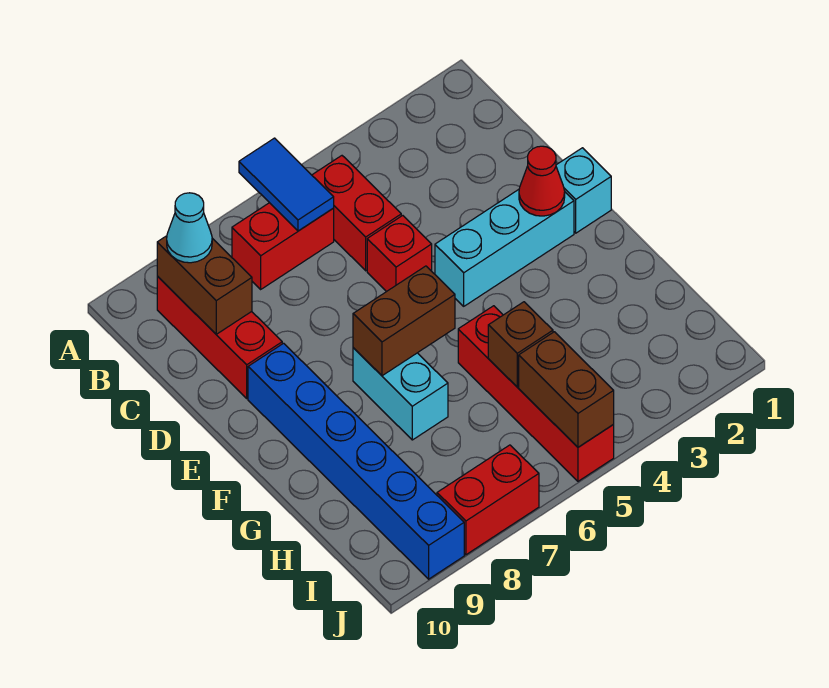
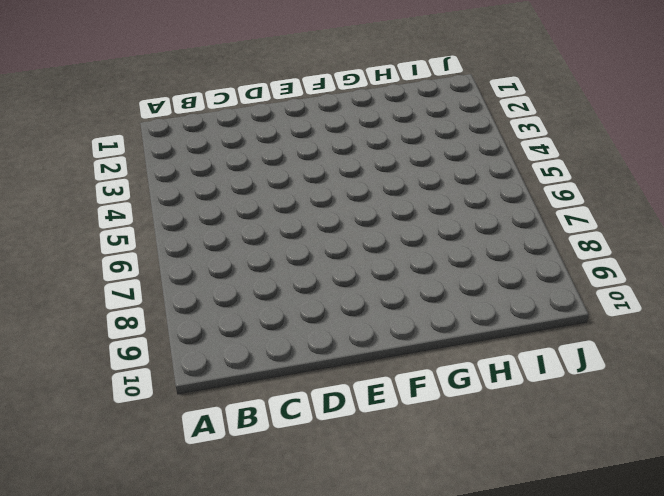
none -> red brick B5:C5 level 1
none -> red brick B6:B7 level 1
none -> red brick B9:D9 level 1

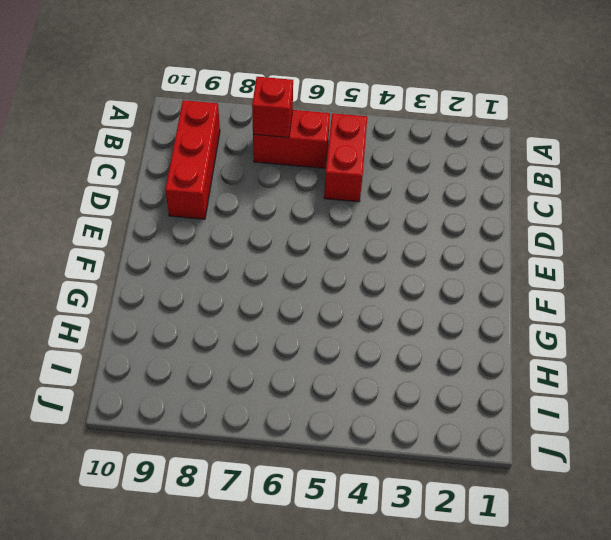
red brick B7 level 2 -> red brick D5 level 1
none -> cyan brick E1 level 1
none -> cyan brick E2:E4 level 1
none -> blue brick E9:J9 level 1

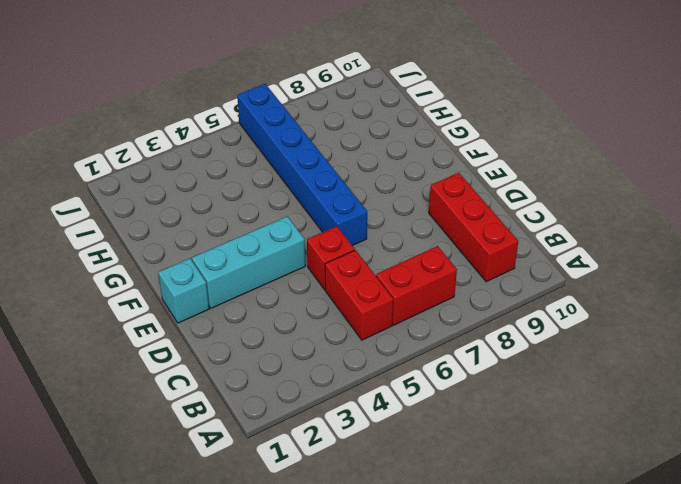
blue brick E6:J6 level 1 -> blue brick E9:J9 level 1
none -> cyan brick F7:G7 level 1
none -> red brick G5:J5 level 1
none -> red brick J7:J8 level 1

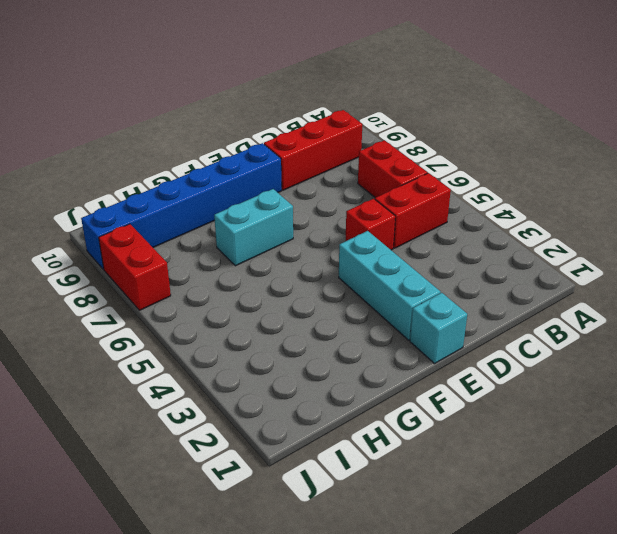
none -> red brick G5:J5 level 1
none -> blue tile A6:B6 level 2
none -> brown brick B9:C9 level 2

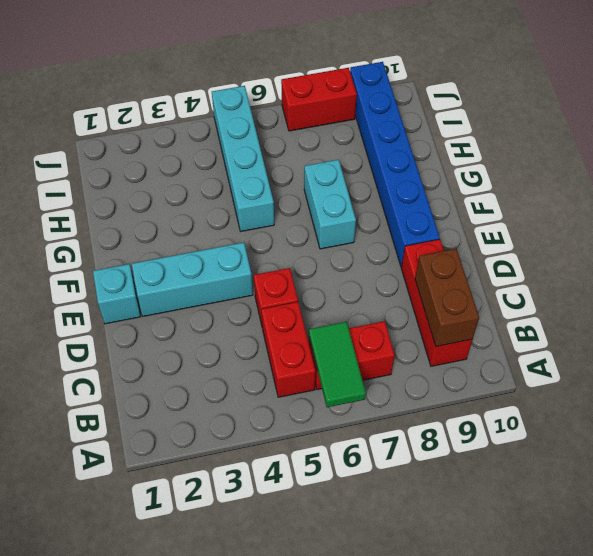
green tile A6:B6 level 2 -> blue tile A6:B6 level 2
cyan brick G5:J5 level 1 -> red brick G5:J5 level 1
none -> red cone E2 level 2
none -> brown brick F6:F7 level 2
none -> brown brick H5 level 2

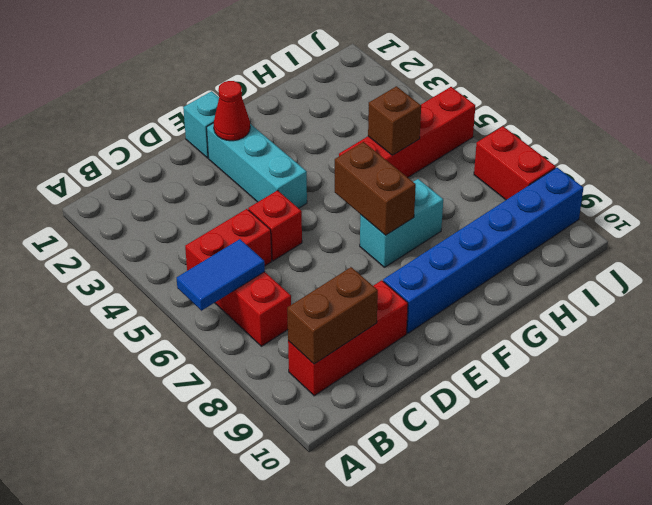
none -> brown brick I5:J5 level 2
none -> cyan cone B9 level 3

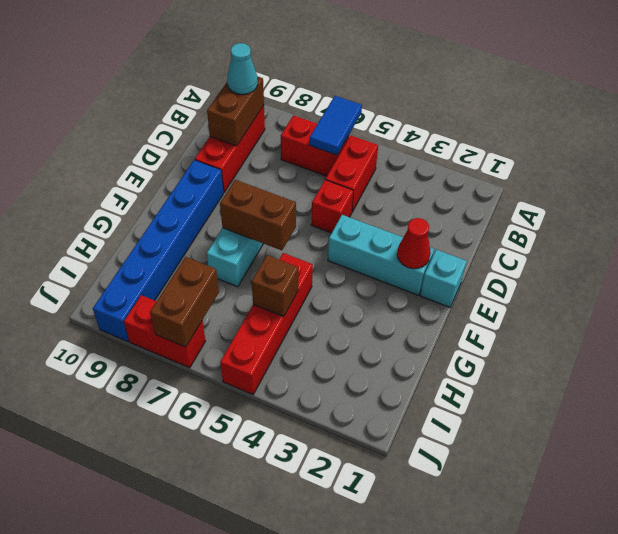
brown brick I7:J7 level 2 -> brown brick I5:J5 level 2

